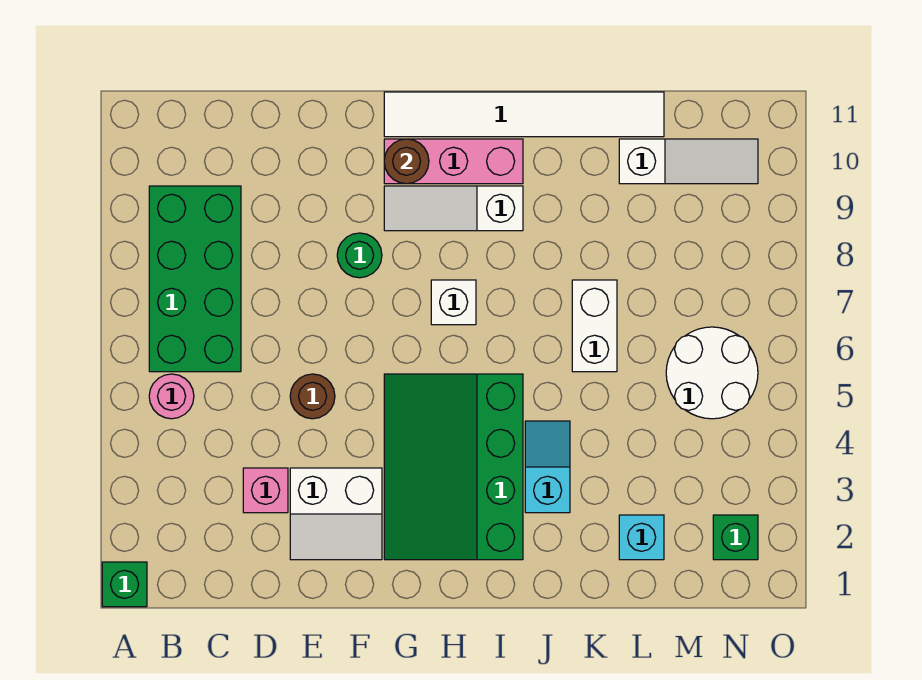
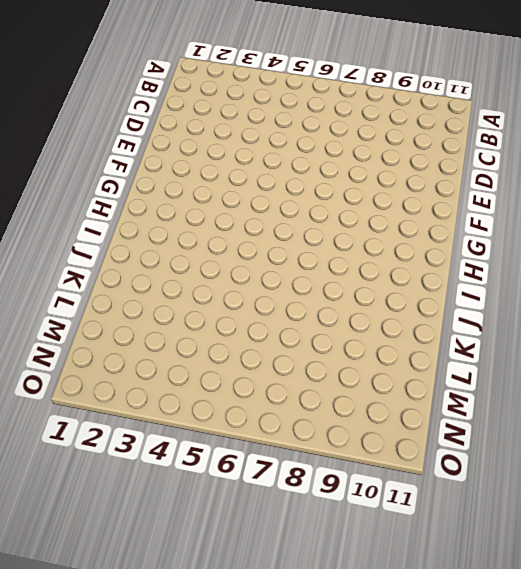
none -> green brick A1 level 1
none -> pink round brick B5 level 1
none -> green brick B6:C9 level 1

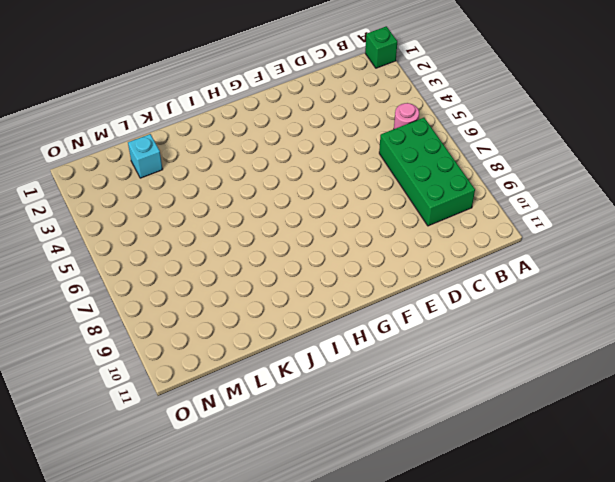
none -> pink brick D3 level 1
none -> white slope E2:F3 level 1 top 3
none -> brown round brick E5 level 1

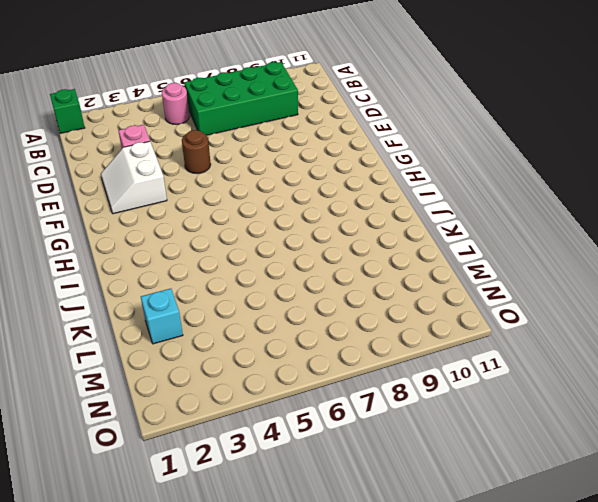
none -> green round brick F8 level 1
none -> green slope G2:I5 level 1 top I
none -> white slope G9:I9 level 1 top I

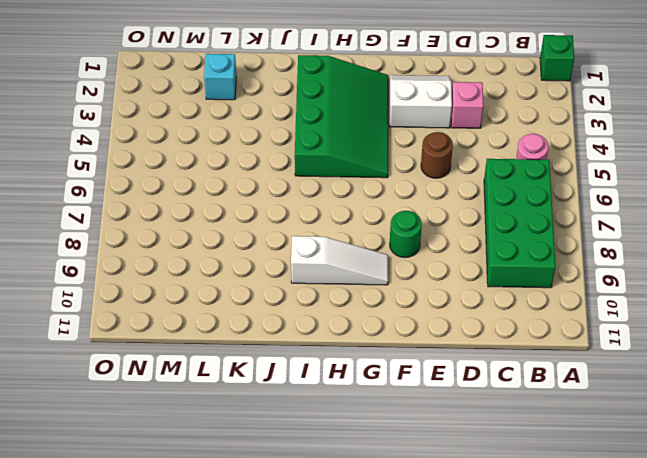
none -> pink brick G10:I10 level 1
none -> white tile G11:L11 level 1
none -> white brick H7 level 1

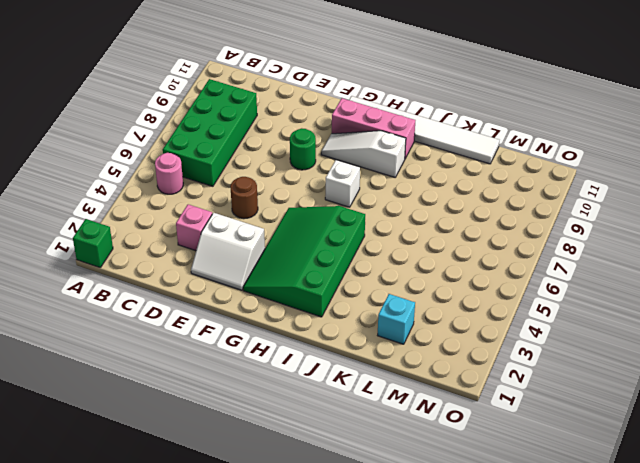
none -> cyan slope J3:J4 level 1 top 3
none -> white brick K6:K7 level 1
none -> white slope L10:N10 level 1 top L

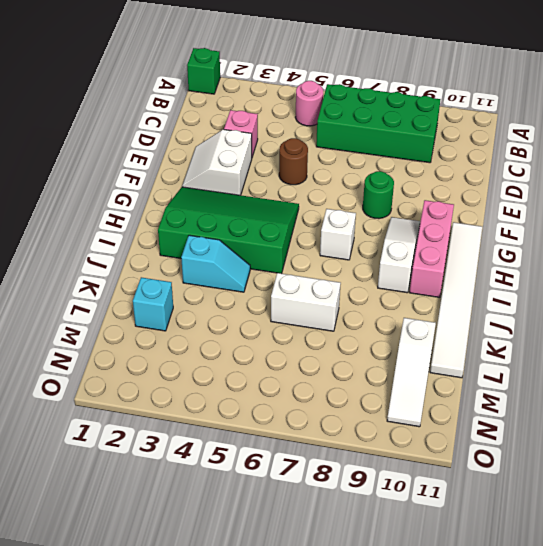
none -> white round brick M5:N6 level 1
none -> green brick N2 level 1
none -> brown round brick G10 level 2

